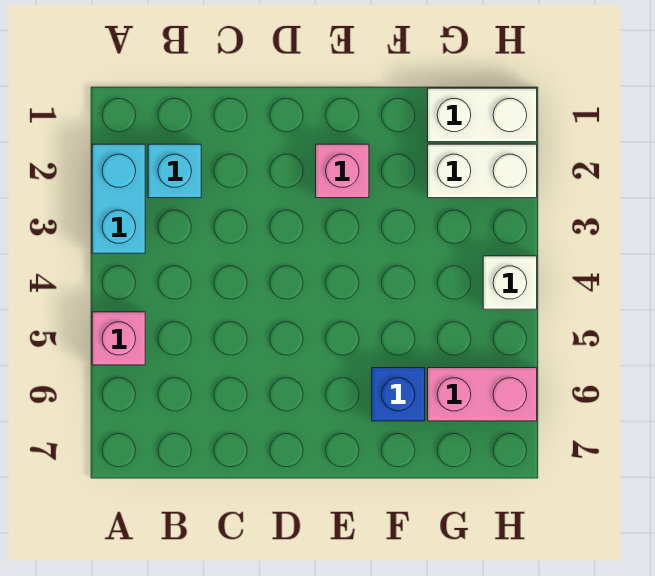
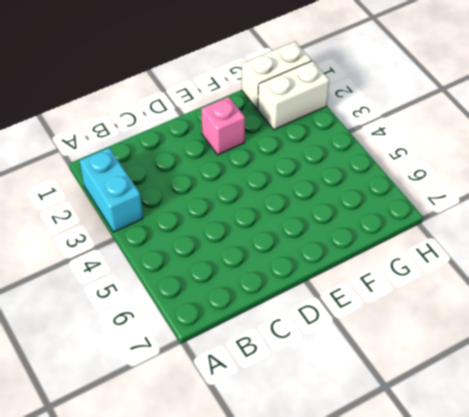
none -> pink brick A5 level 1
none -> cyan brick B2 level 1

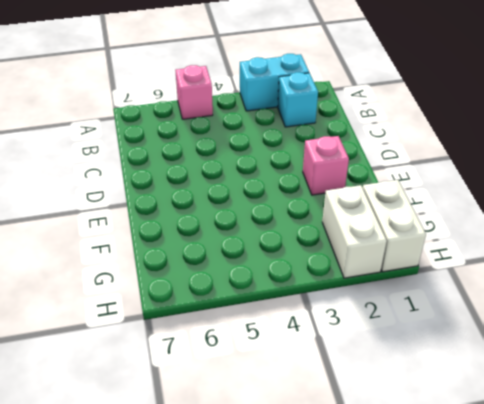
none -> blue brick F6 level 1
none -> pink brick G6:H6 level 1

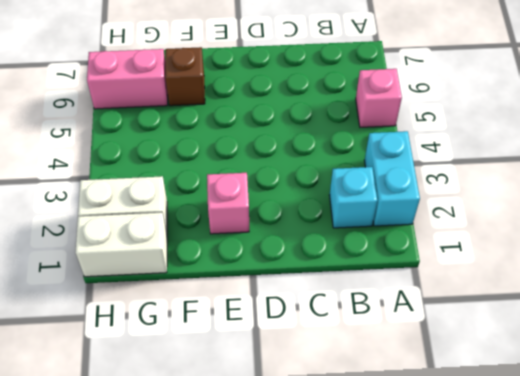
brown brick F6 level 1 -> blue brick F6 level 1
none -> white brick H4 level 1

